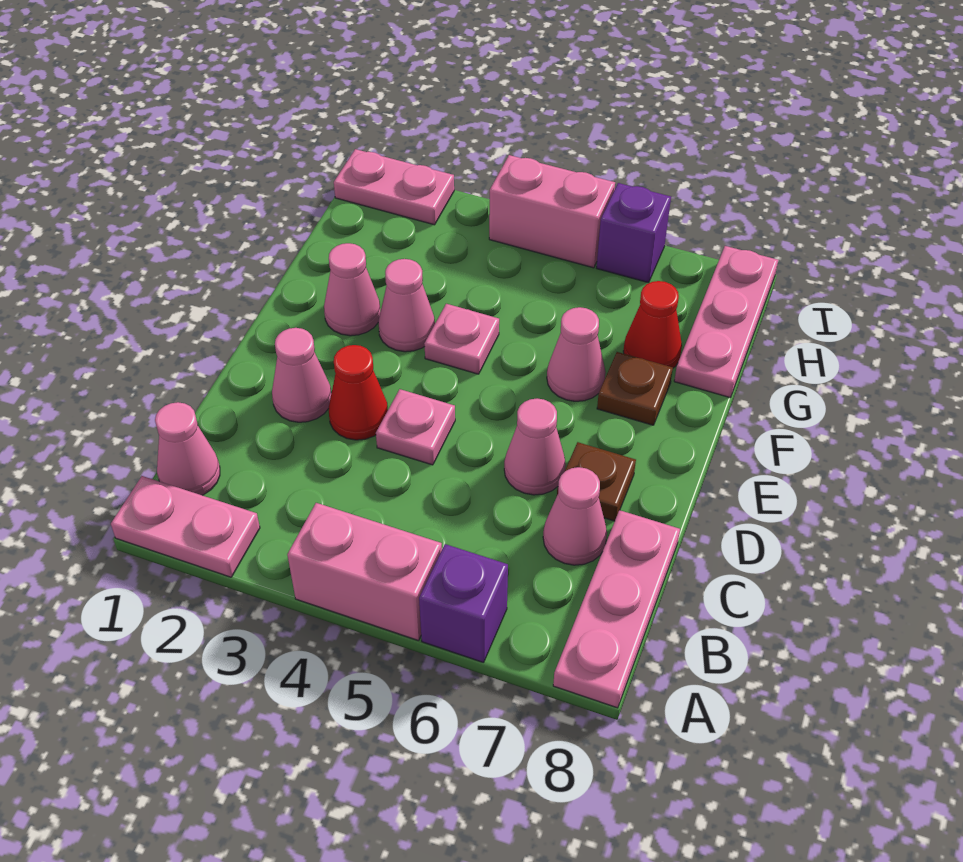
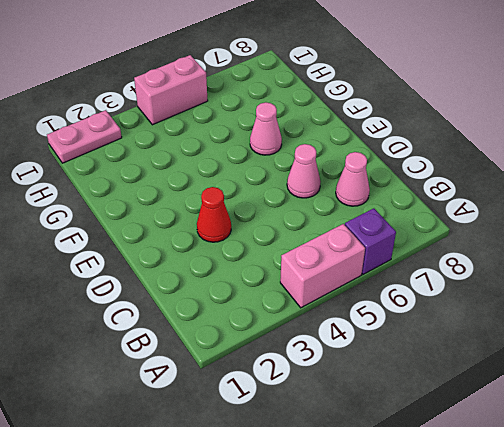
none -> pink plate A1:A2 level 1
none -> pink plate A8:C8 level 1
none -> pink cone B1 level 1

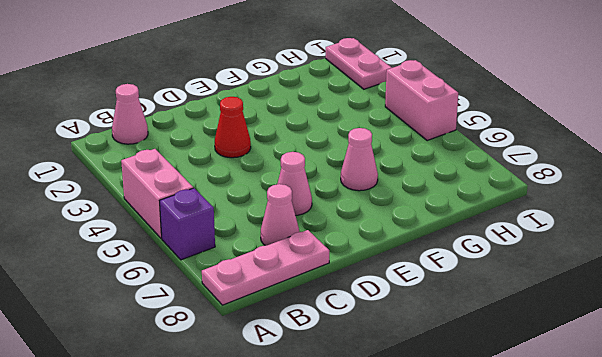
none -> pink plate A1:A2 level 1
none -> pink cone D2 level 1
none -> pink plate D4 level 1

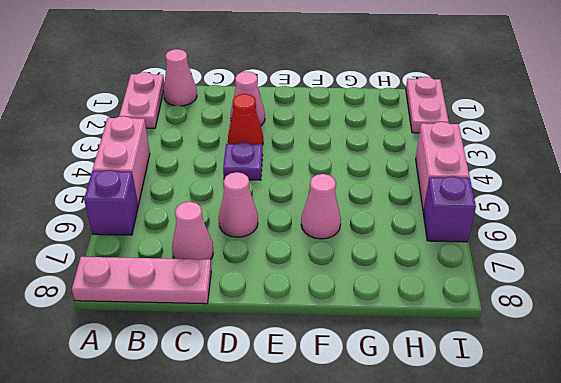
purple plate D4 level 1 -> pink plate D4 level 1
none -> brown plate D7 level 1
none -> pink cone F2 level 1
none -> pink cone F3 level 1

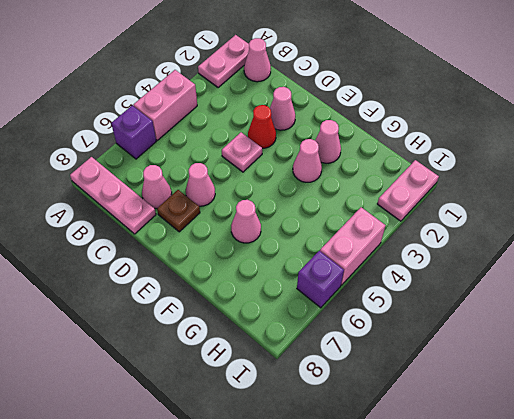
none -> pink plate F4 level 1
none -> brown plate F7 level 1
none -> red cone G7 level 1

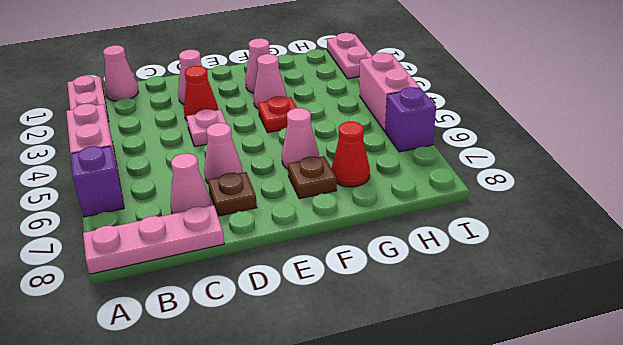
red plate F4 level 1 -> pink plate F4 level 1
none -> pink plate G8:I8 level 1

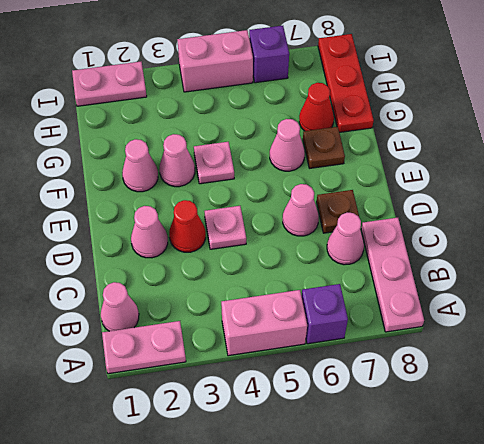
red plate G8:I8 level 1 -> pink plate G8:I8 level 1

